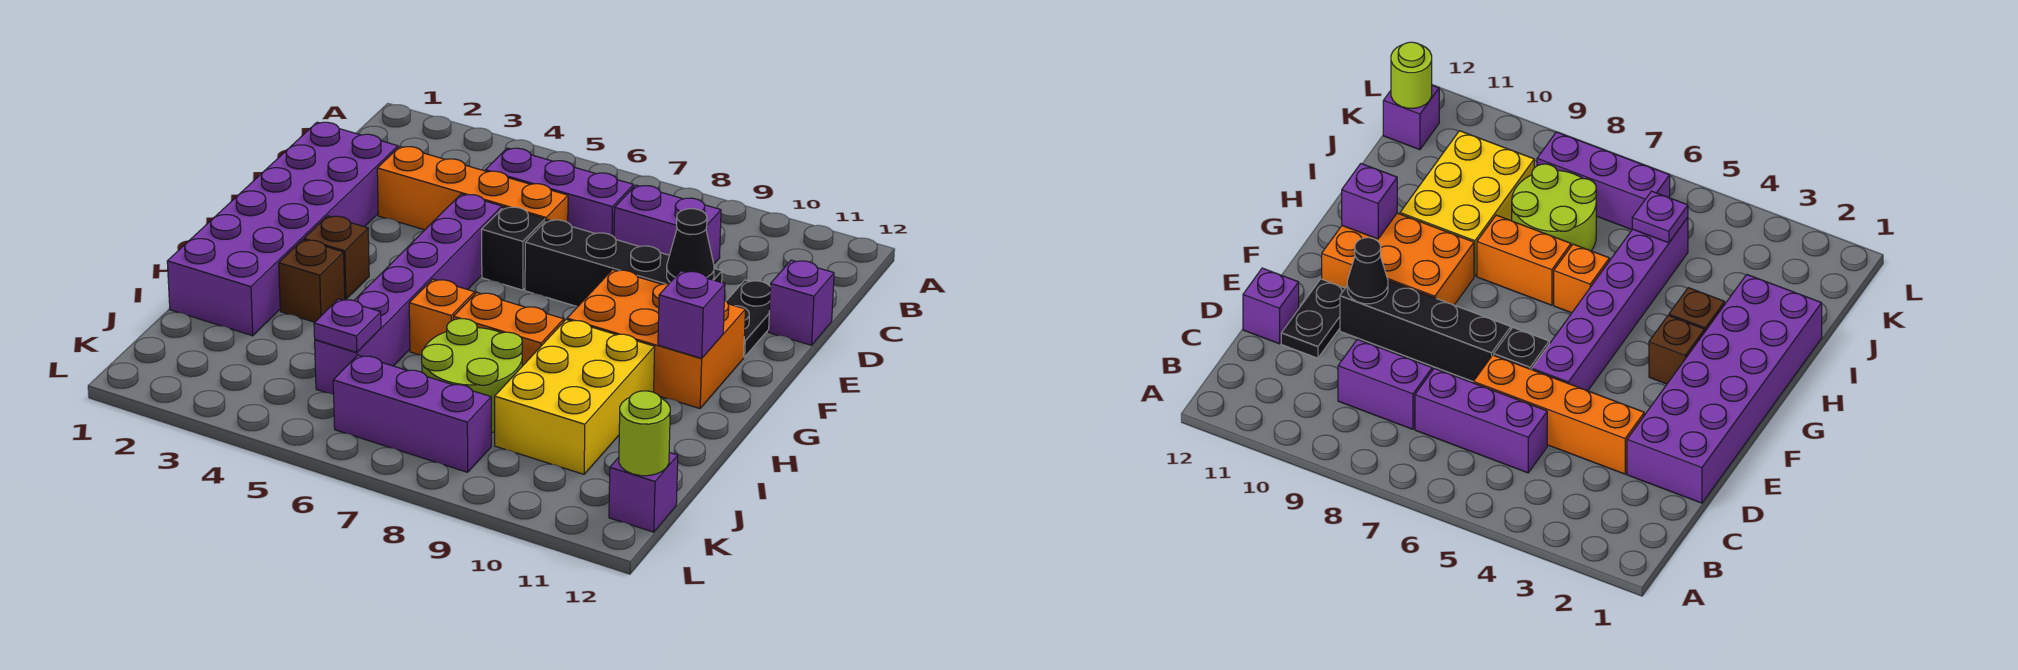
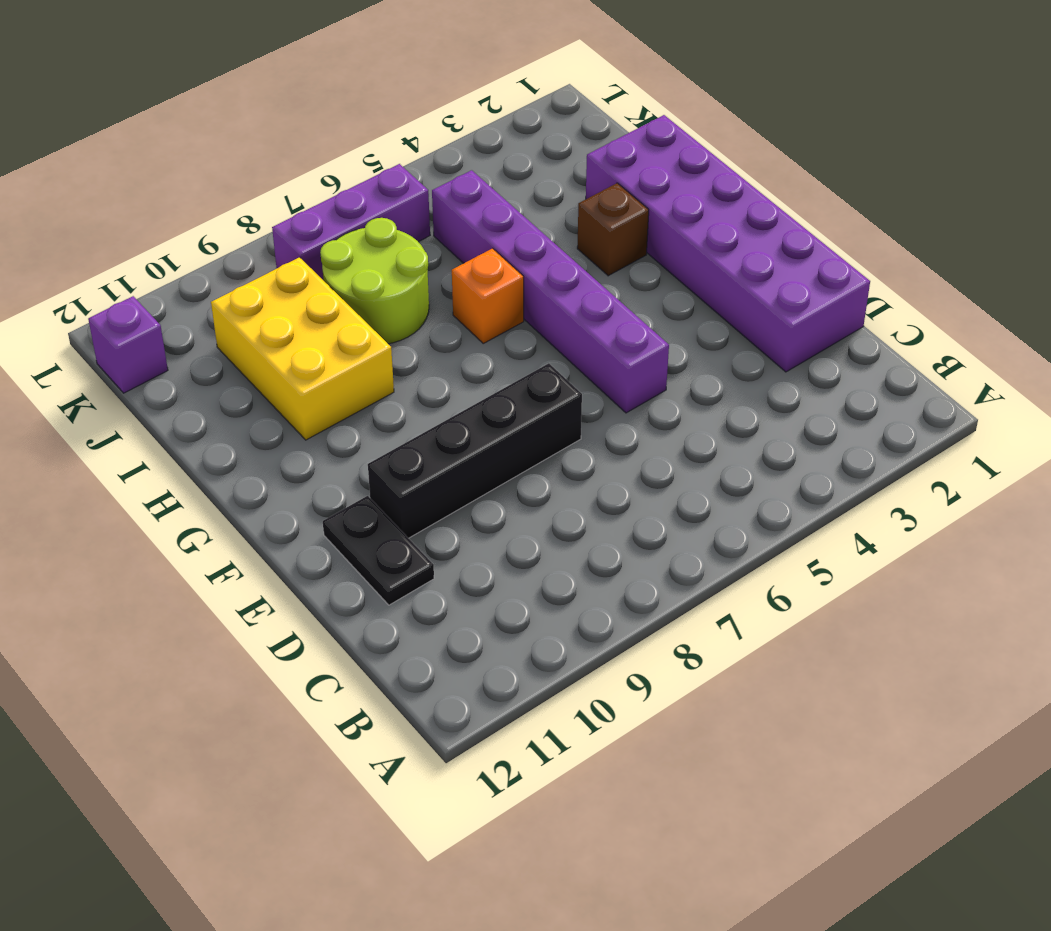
none -> purple brick C5:C7 level 1
none -> purple brick C8:C9 level 1
none -> orange brick D3:D6 level 1

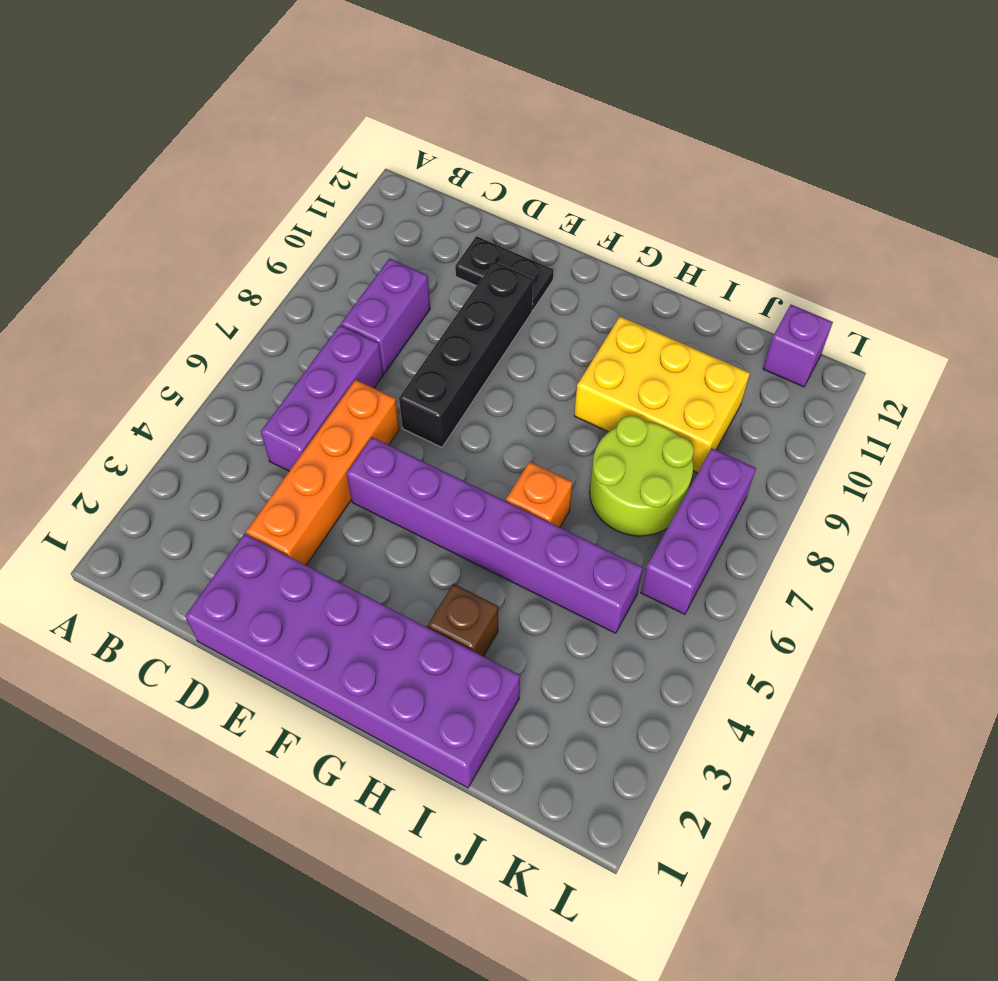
none -> purple brick D12 level 1
none -> black brick E6 level 1
none -> orange brick F9:G11 level 1

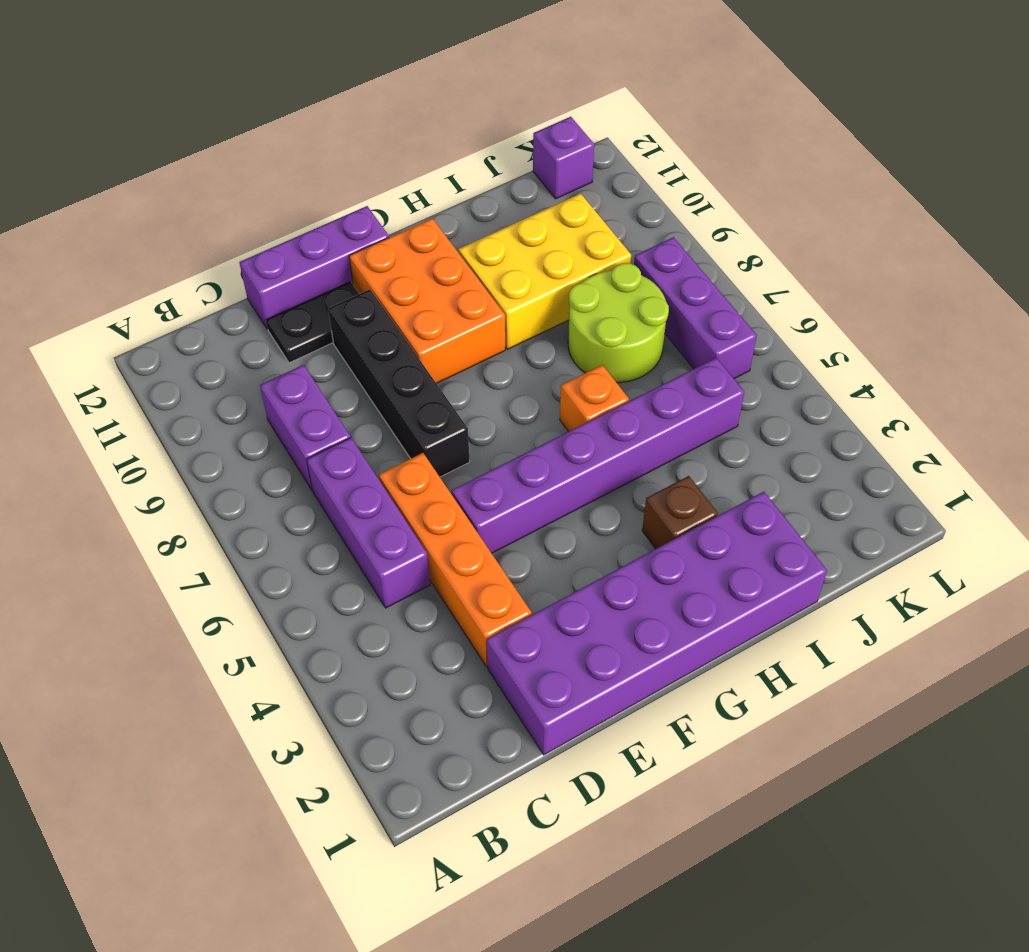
purple brick D12:F12 level 1 -> purple brick D12 level 1
none -> black brick E6 level 1
none -> brown brick G3 level 1
none -> orange brick H7:H8 level 1

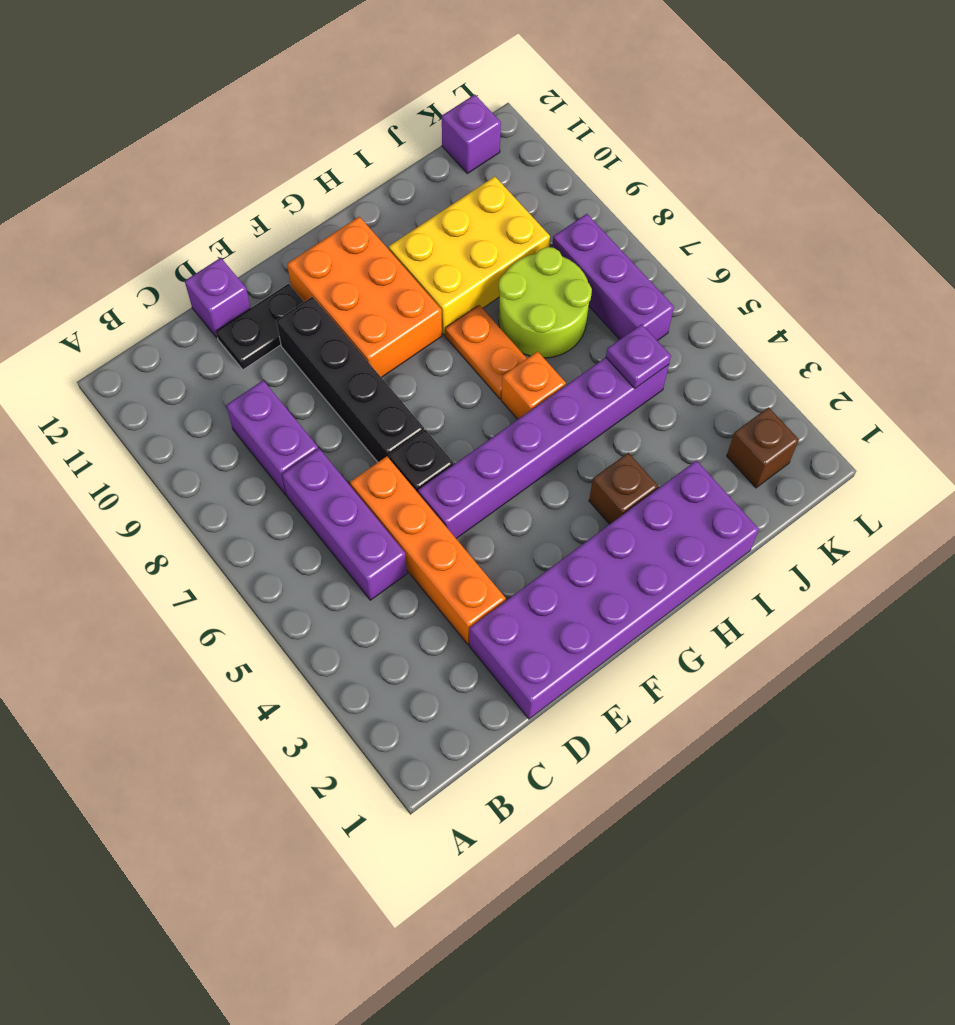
orange plate H7:H8 level 1 -> orange brick H7:H8 level 1
brown brick K2 level 1 -> brown brick G3 level 1
none -> black cone E10 level 2
none -> purple brick G11 level 2
none -> lime round brick K12 level 2

